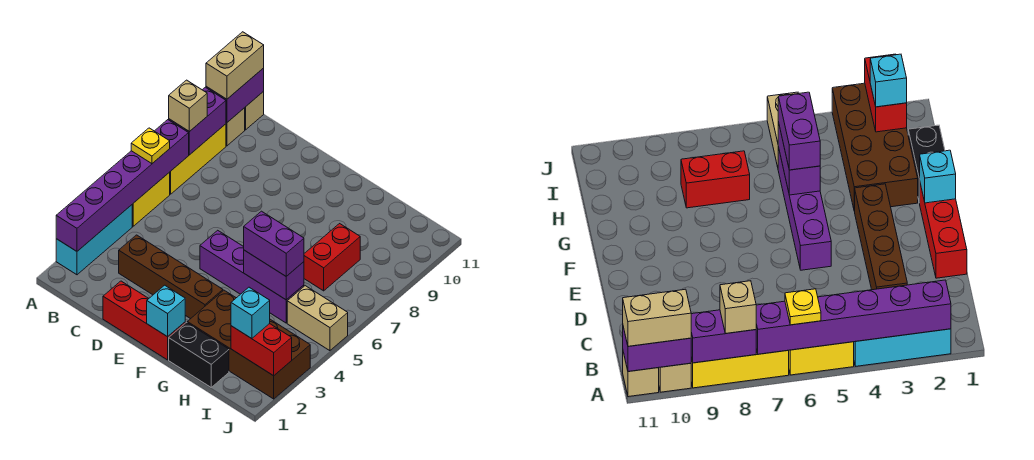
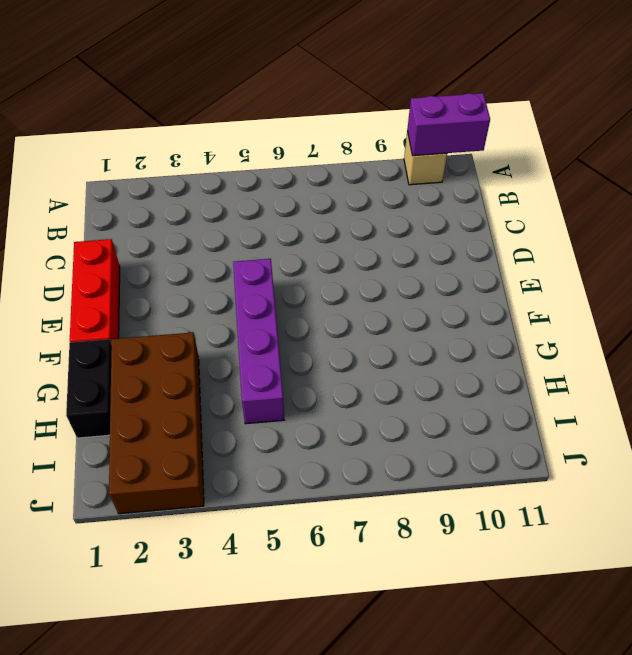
none -> cyan brick A2:A4 level 1
none -> yellow brick A5:A6 level 1
none -> yellow brick A7:A9 level 1

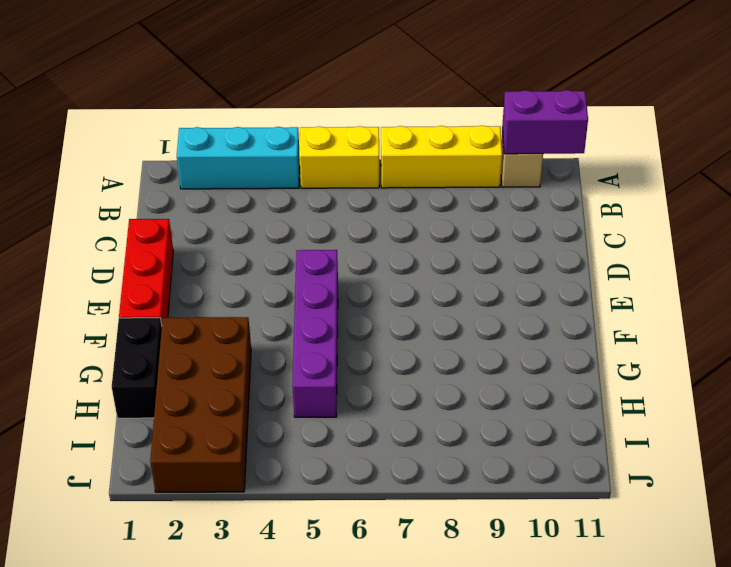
none -> tan brick A11 level 1
none -> brown brick C3:F3 level 1
none -> red brick H7:H8 level 1

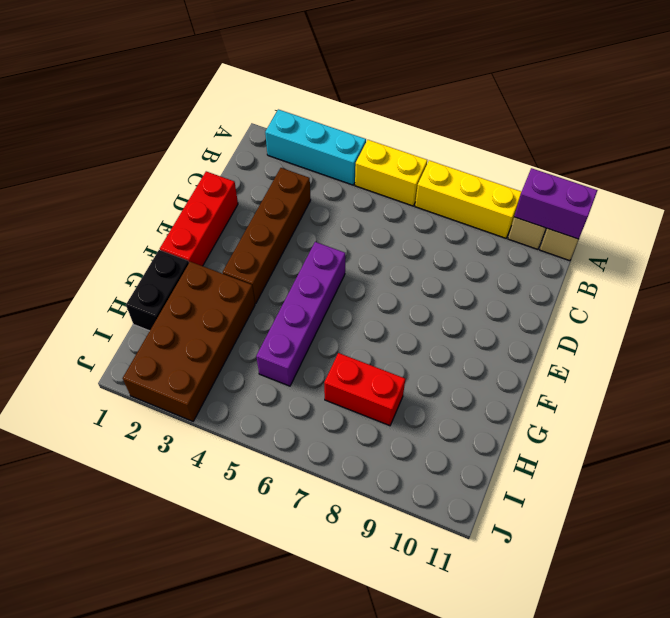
none -> tan brick I5:J5 level 1
none -> purple brick A2:A7 level 2
none -> purple brick A8:A9 level 2

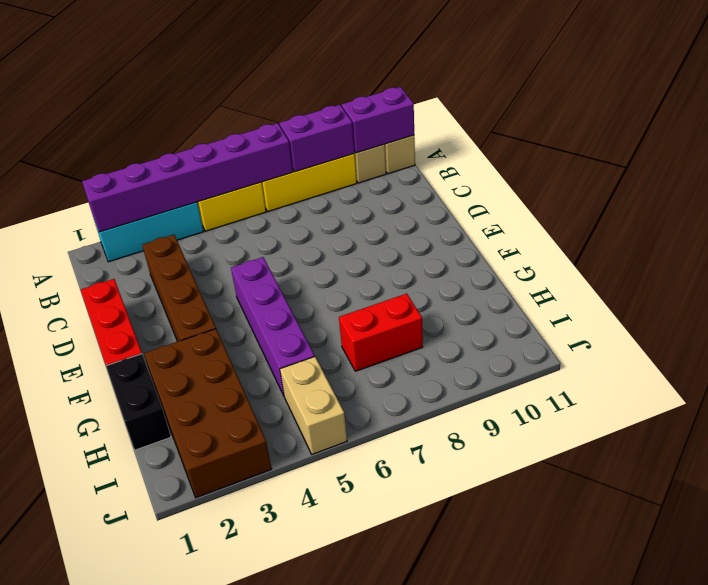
none -> cyan brick F1 level 2
none -> purple brick G5:H5 level 2
none -> red brick I2:J2 level 2

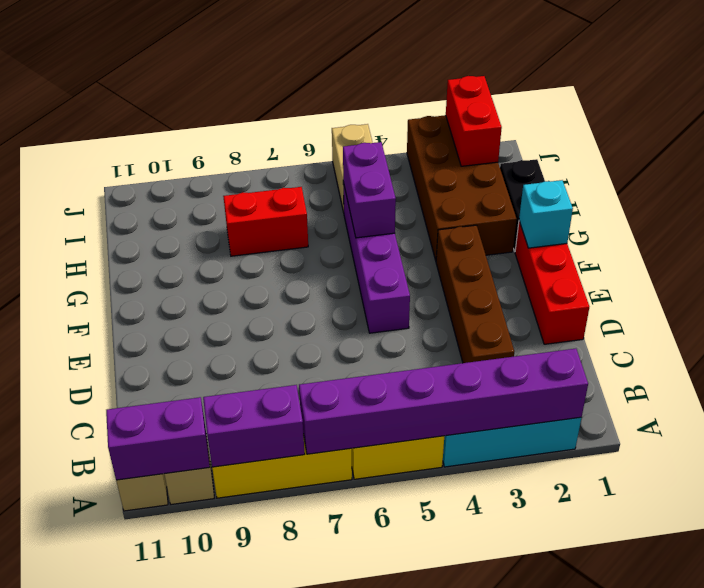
none -> yellow plate A6 level 3
none -> tan brick A8 level 3
none -> tan brick A10:A11 level 3

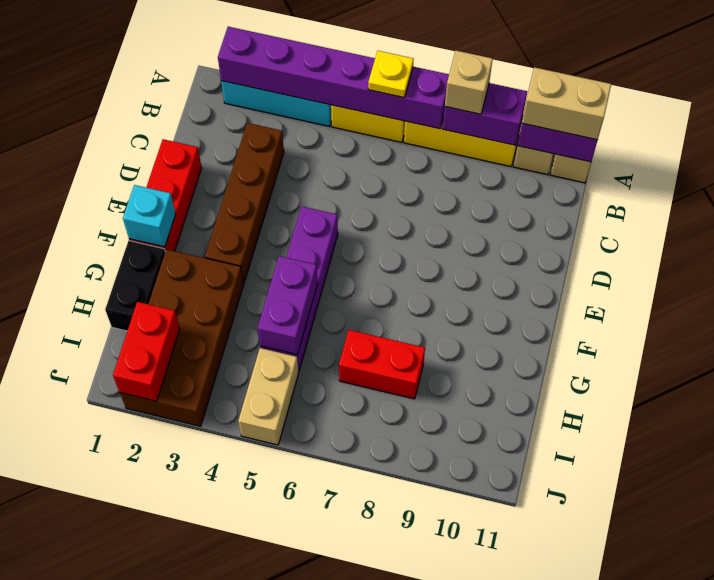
none -> purple brick G5:H5 level 3
none -> cyan brick I2 level 3

